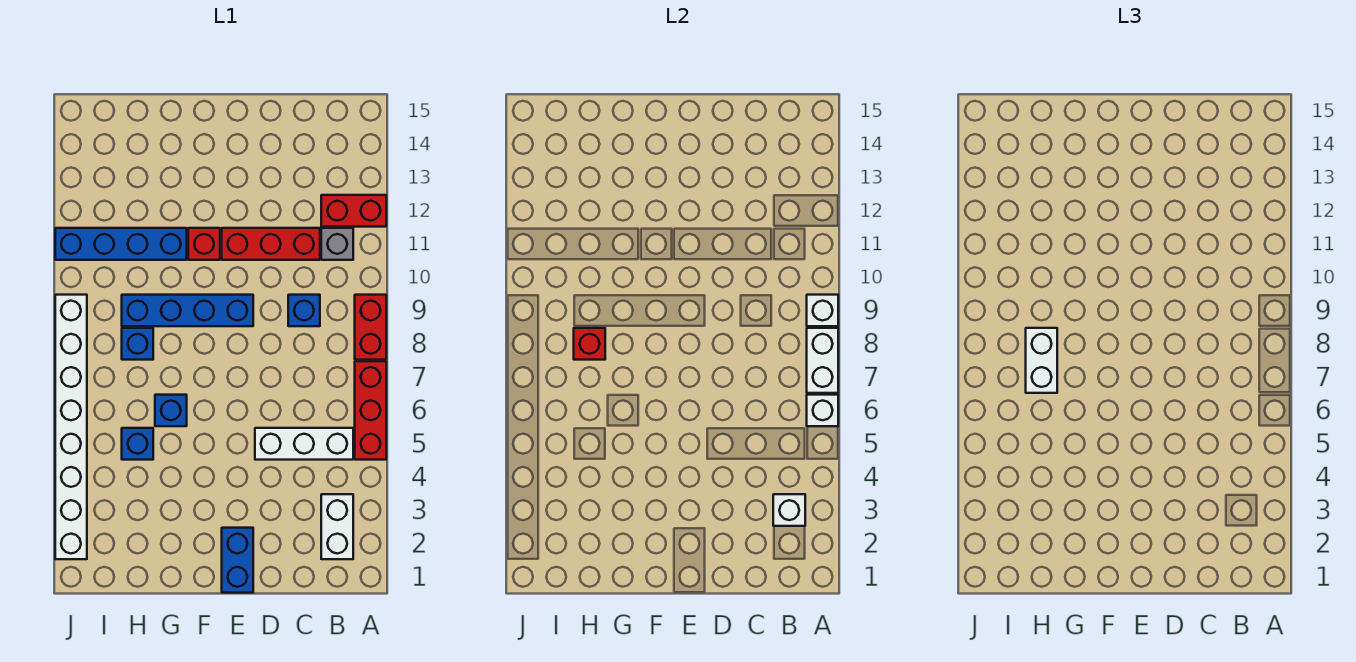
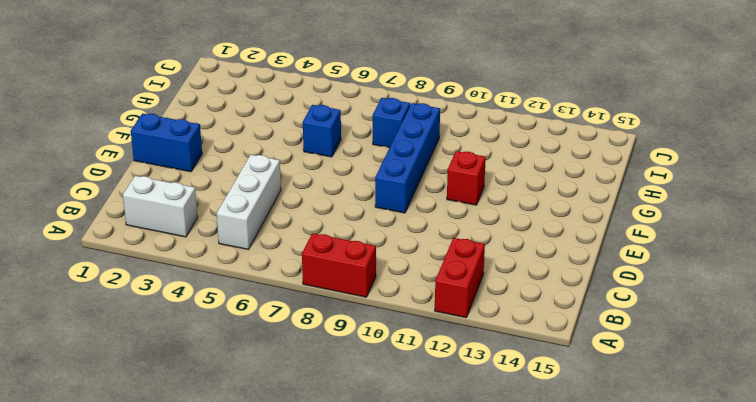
none -> red brick A5:A7 level 1
none -> grey brick B11 level 1
none -> blue brick C9 level 1

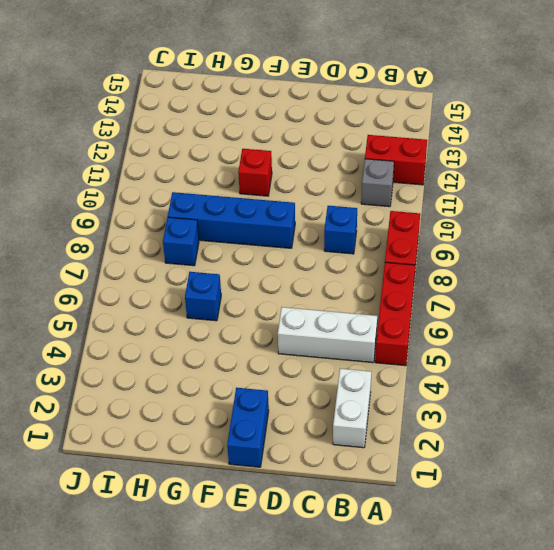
none -> red brick C11:E11 level 1
none -> blue brick G11:J11 level 1
none -> blue brick H5 level 1

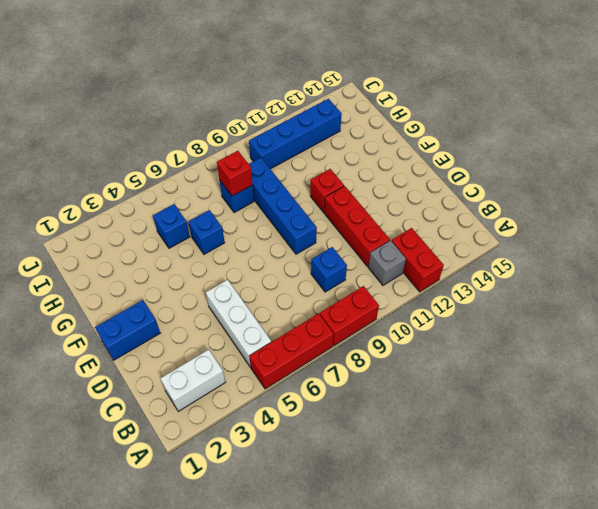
blue brick I10:I13 level 1 -> blue brick G11:J11 level 1
none -> white brick J2:J9 level 1
none -> white brick A6 level 2
none -> white brick A7:A8 level 2

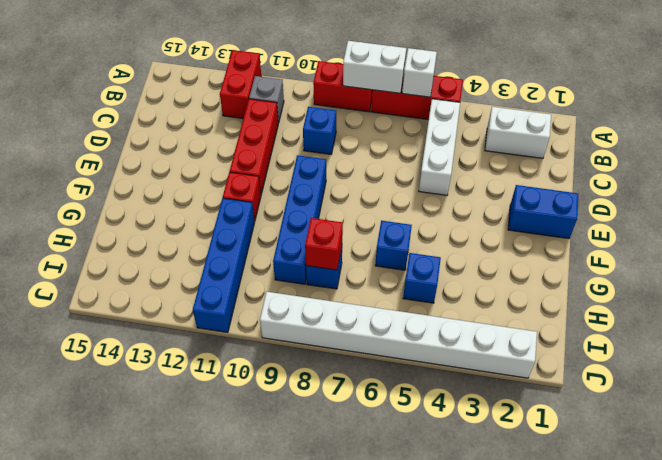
none -> white brick A9 level 2
none -> white brick B3 level 2
none -> white brick H7:H8 level 3

